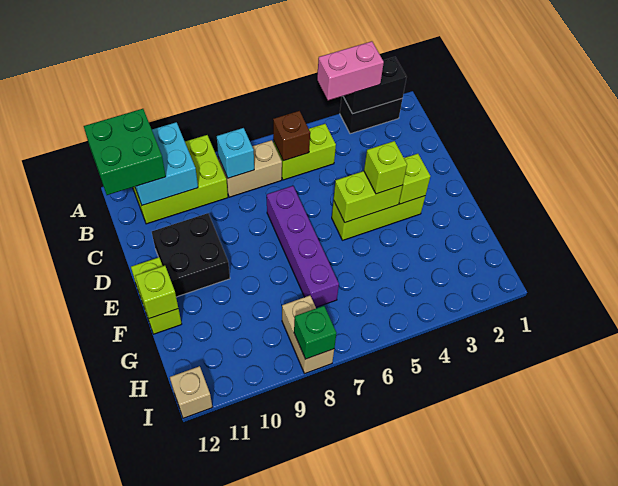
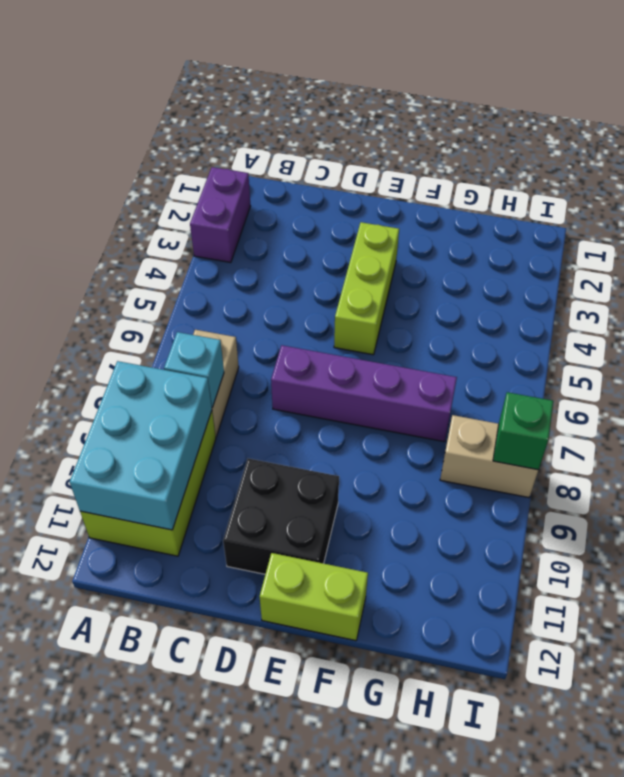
purple brick A2:A3 level 1 -> black brick A2:A3 level 1
cyan brick A9:B11 level 2 -> cyan brick A10:B11 level 2
none -> lime brick B5:B6 level 1
none -> tan brick I12 level 1
none -> black brick A2:A3 level 2

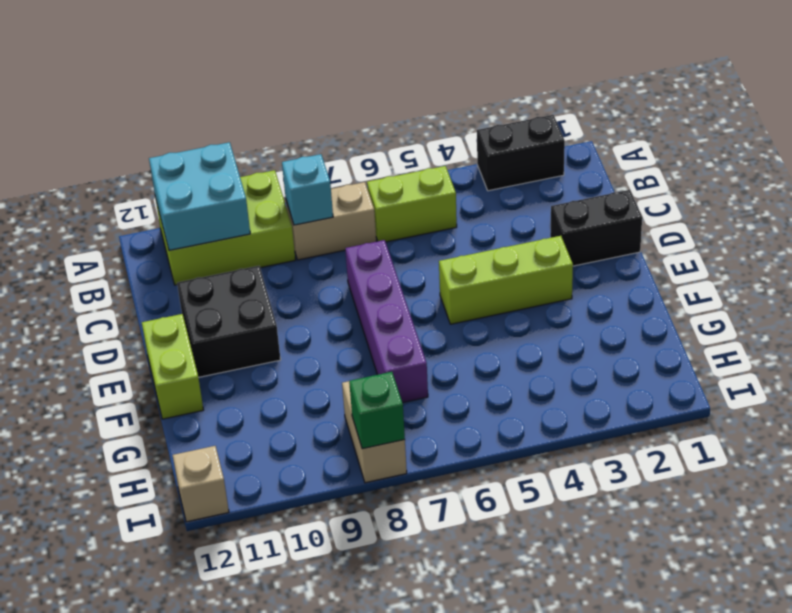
black brick D1:D2 level 1 -> black brick A2:A3 level 2
none -> brown brick B6 level 2
none -> lime brick E3 level 2
none -> lime brick E4:E5 level 2

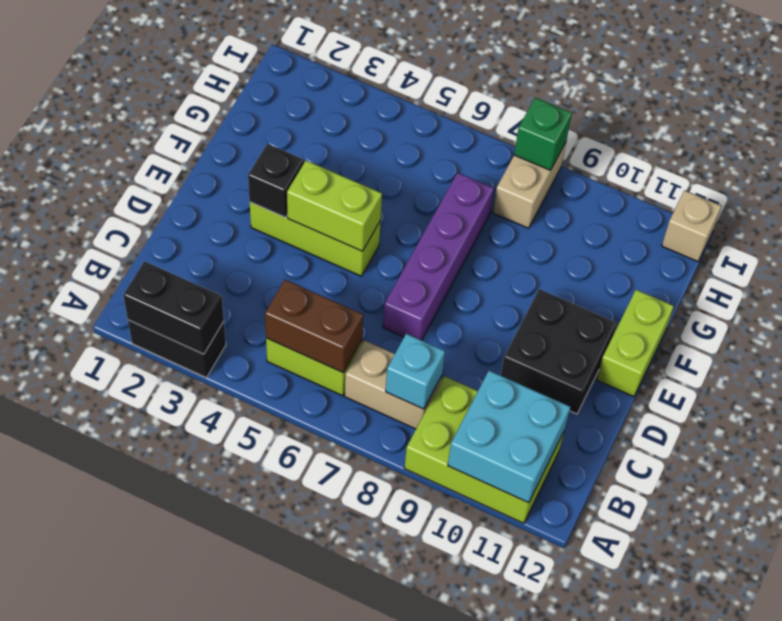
brown brick B5:B6 level 2 -> brown brick B6 level 2
black brick E3 level 2 -> lime brick E3 level 2
none -> lime brick F12 level 2
none -> pink brick A3:A4 level 3
none -> green brick A11:B12 level 3

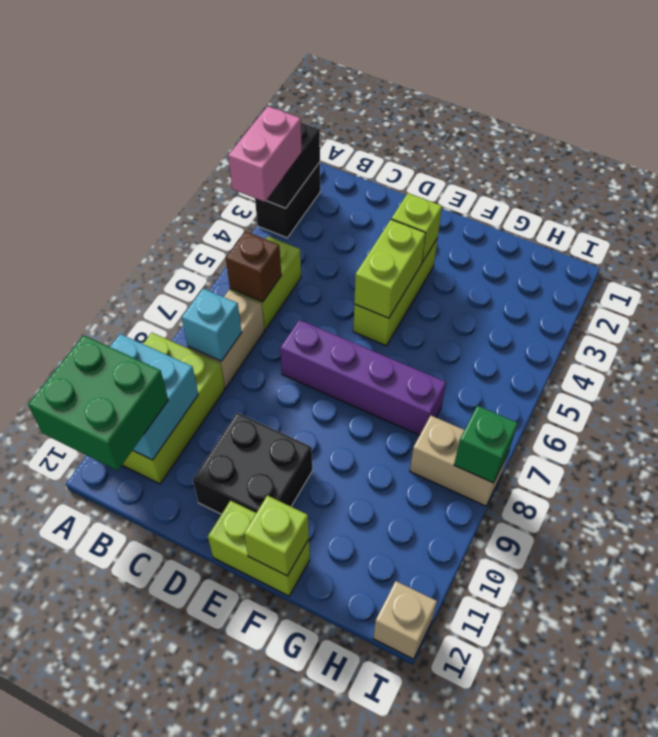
none -> lime brick E4 level 3

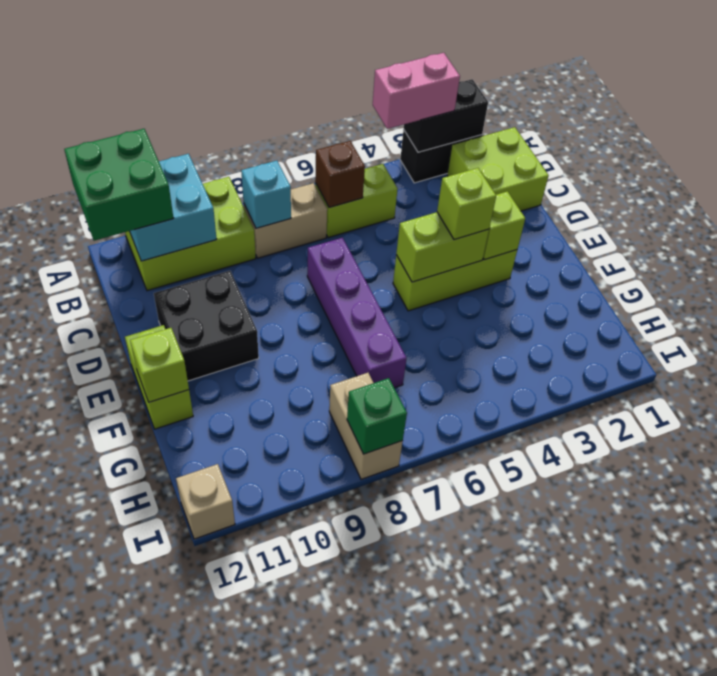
lime brick B1:C2 level 1 -> none

